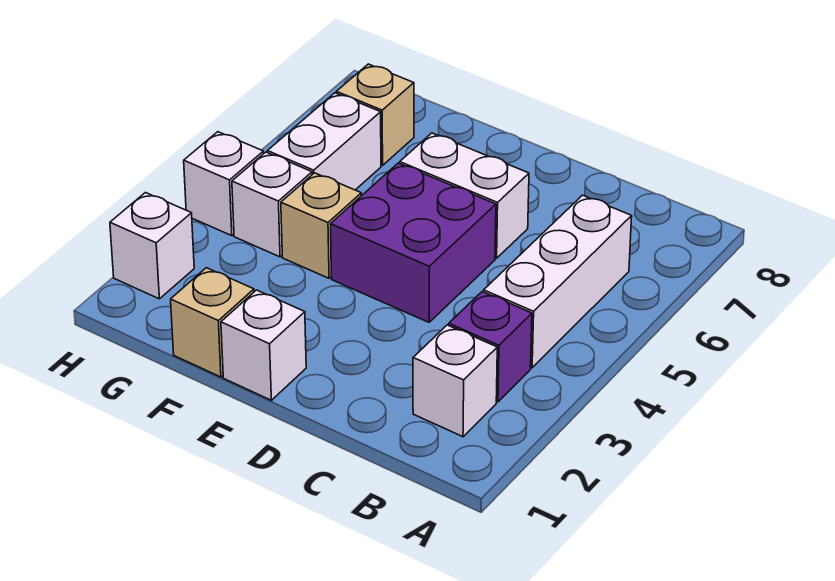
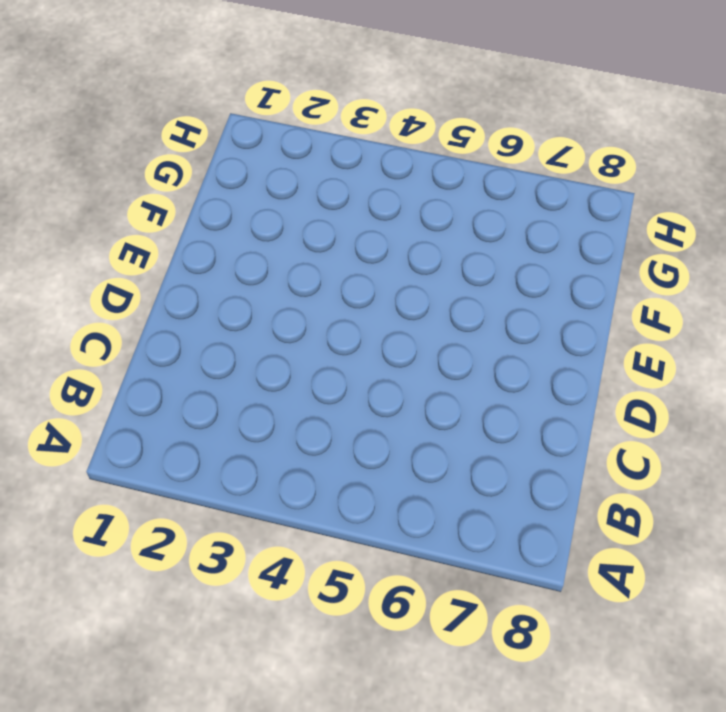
none -> white brick B2 level 1
none -> purple brick B3 level 1
none -> white brick B4:B6 level 1

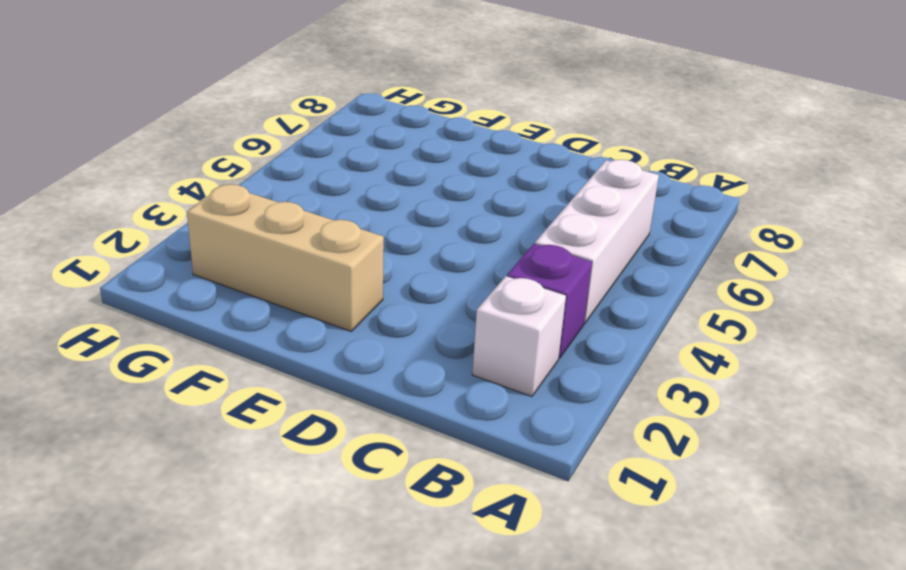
tan brick E2:G2 level 1 -> none
none -> purple brick D4:E5 level 1
none -> white brick D6:E6 level 1
none -> white brick E1 level 1

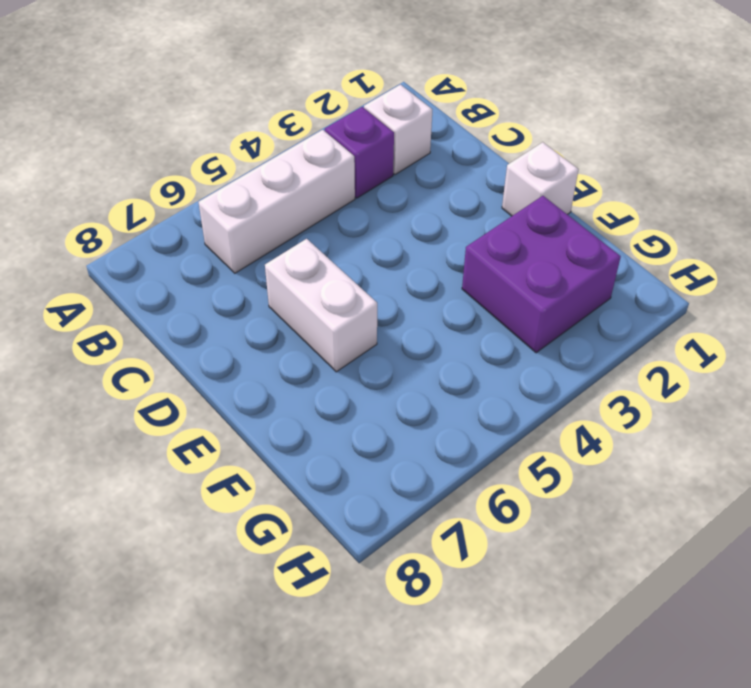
purple brick F2:G3 level 1 -> purple brick D4:E5 level 1
none -> tan brick F1 level 1
none -> tan brick F4 level 1
none -> white brick G4 level 1

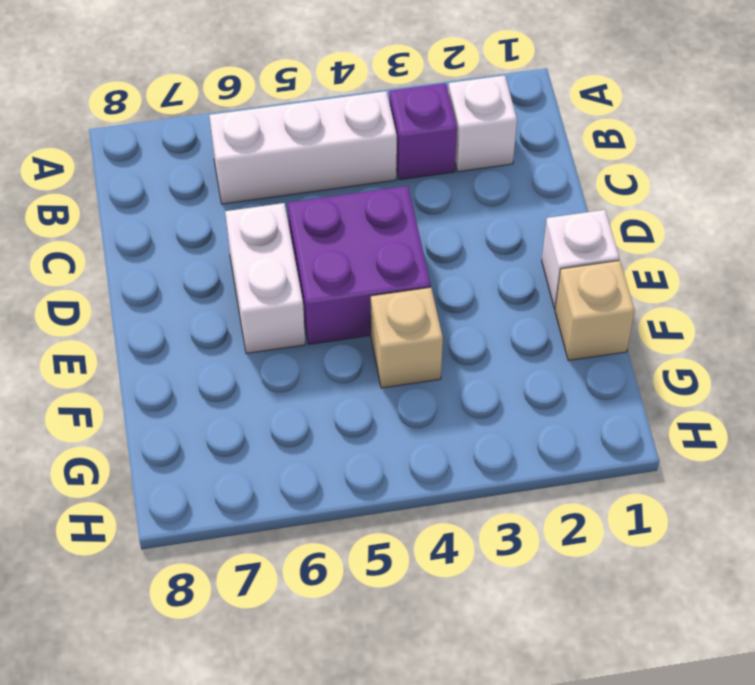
none -> white brick G4 level 1
none -> white brick G5:G6 level 1
none -> tan brick G7 level 1

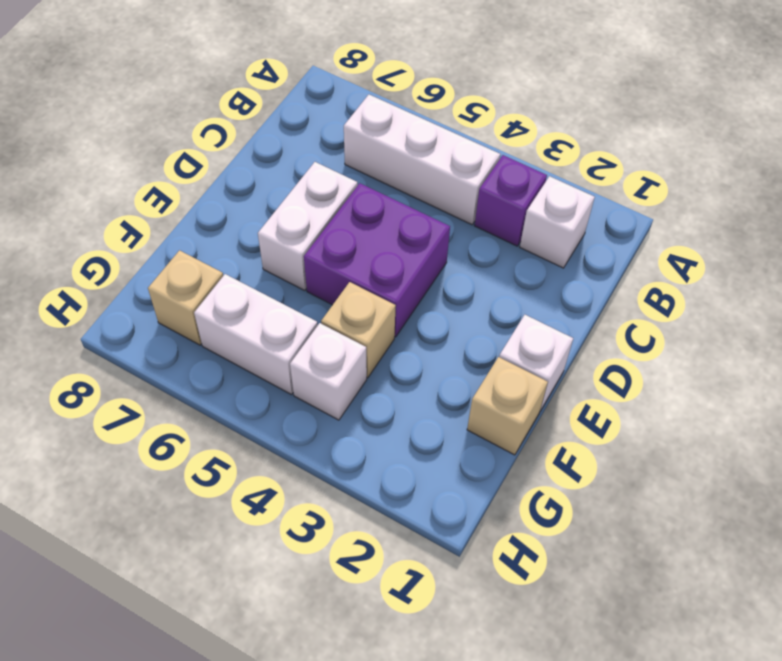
none -> white brick H2 level 1
none -> white brick H4 level 1

